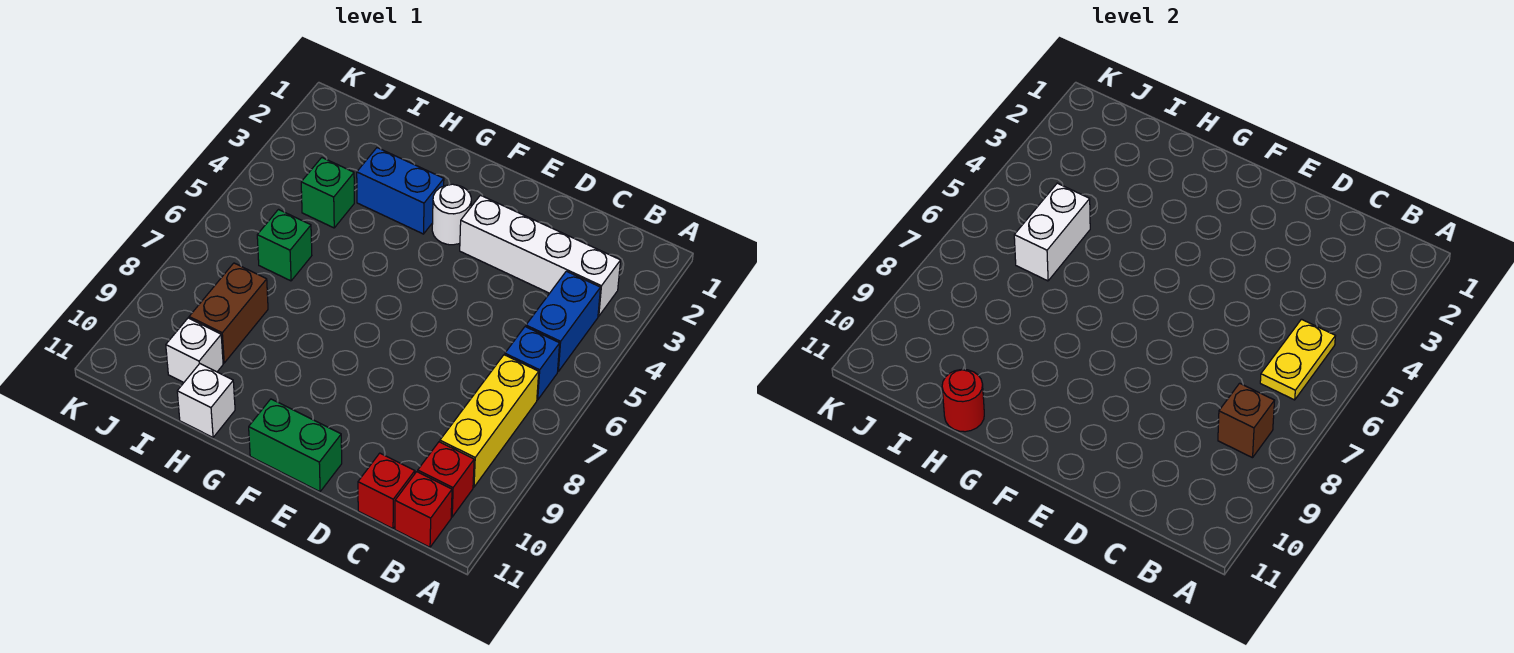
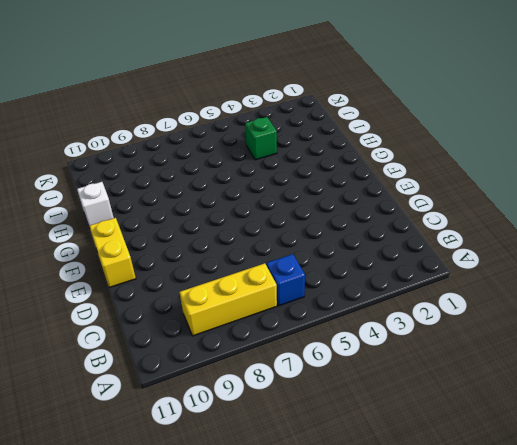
yellow brick E11:F11 level 1 -> green brick E11:F11 level 1
none -> white brick B3:E3 level 1
none -> blue brick B4:B5 level 1
none -> red brick B10 level 1

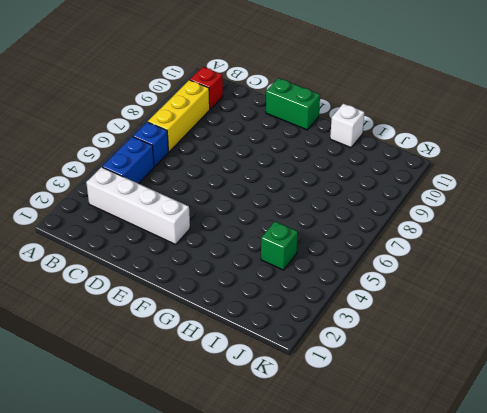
none -> red brick B11 level 1
none -> red brick C11 level 1
none -> white round brick F3 level 1

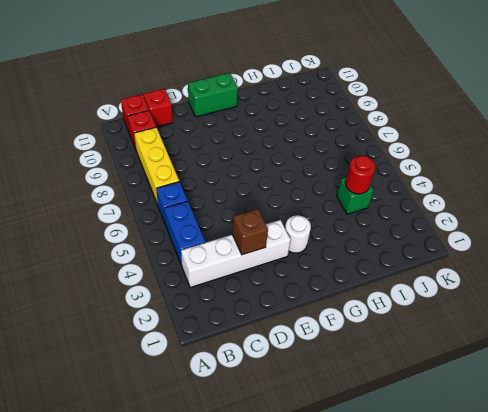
brown brick D3 level 2 -> brown brick B8 level 2
red round brick I4 level 2 -> red round brick H11 level 2
none -> blue brick G3:H3 level 1
none -> white brick H11 level 1
none -> green brick I6 level 1

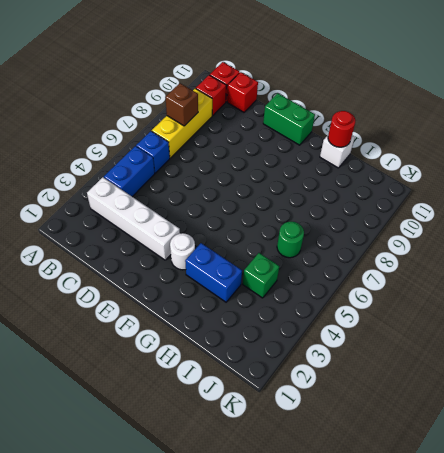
green round brick I6 level 1 -> green brick I6 level 1
none -> brown brick I8:I9 level 1
none -> white brick I10 level 1
none -> yellow plate B5:B6 level 2

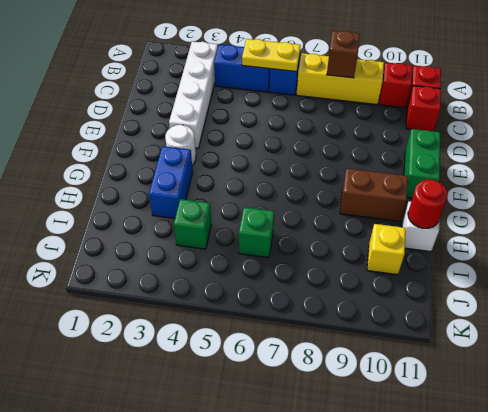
brown brick G9:G10 level 1 -> brown brick I8:I9 level 1
yellow brick I10 level 1 -> white brick I10 level 1
none -> white brick I5:I6 level 2

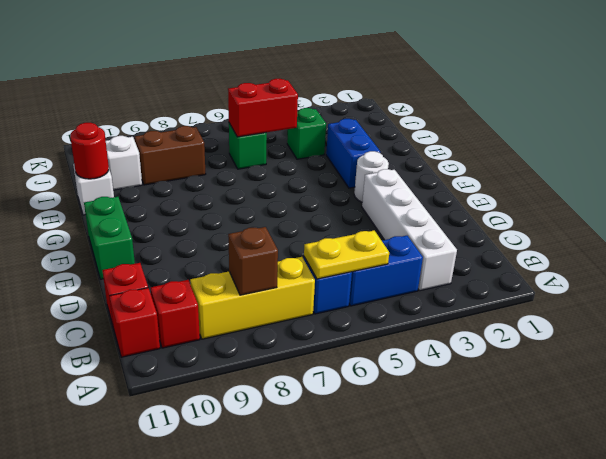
red brick I5:I6 level 2 -> white brick I5:I6 level 2

